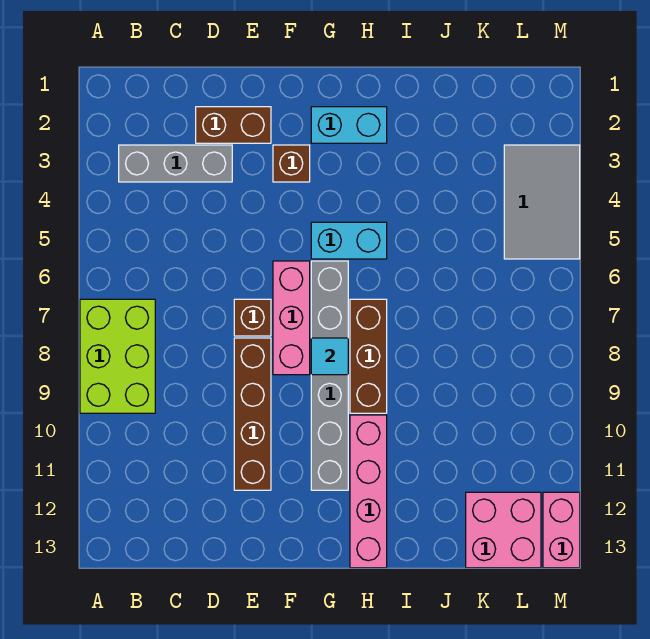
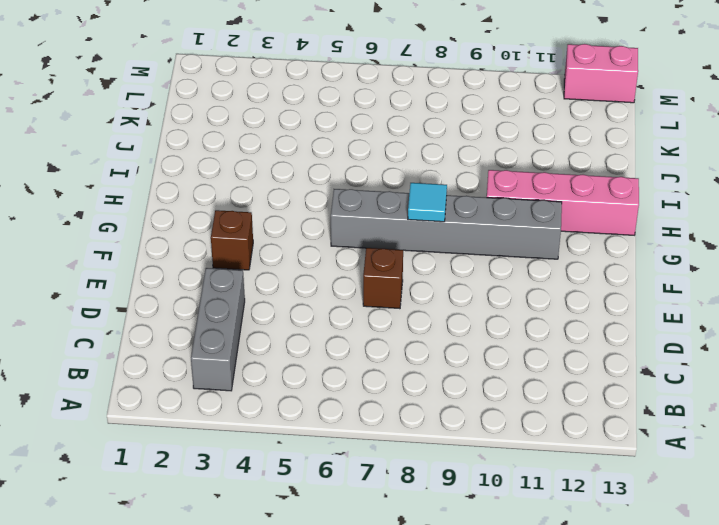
none -> lime brick A7:B9 level 1
none -> brown brick D2:E2 level 1
none -> brown brick E8:E11 level 1

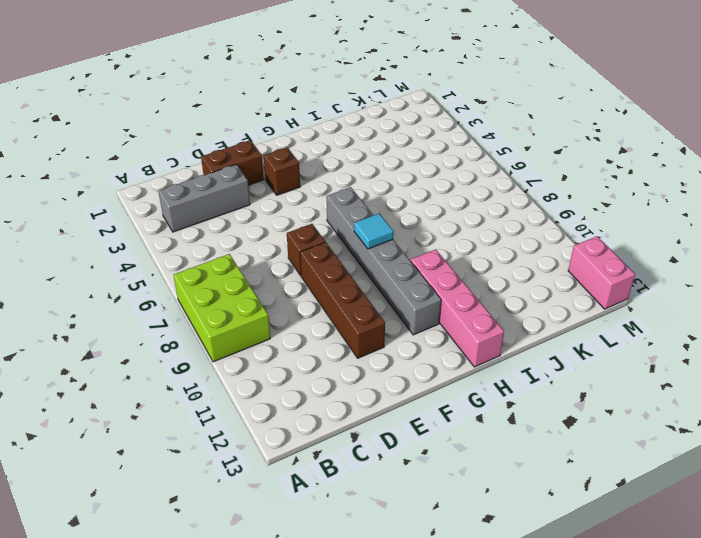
none -> pink brick F6:F8 level 1
none -> cyan brick G2:H2 level 1
none -> cyan brick G5:H5 level 1

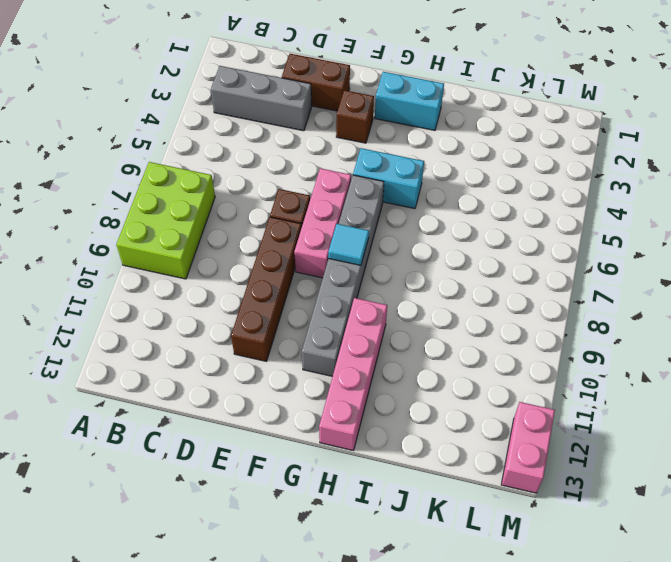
none -> brown brick H7:H9 level 1
none -> pink brick K12:L13 level 1
none -> grey tile L3:M5 level 1

